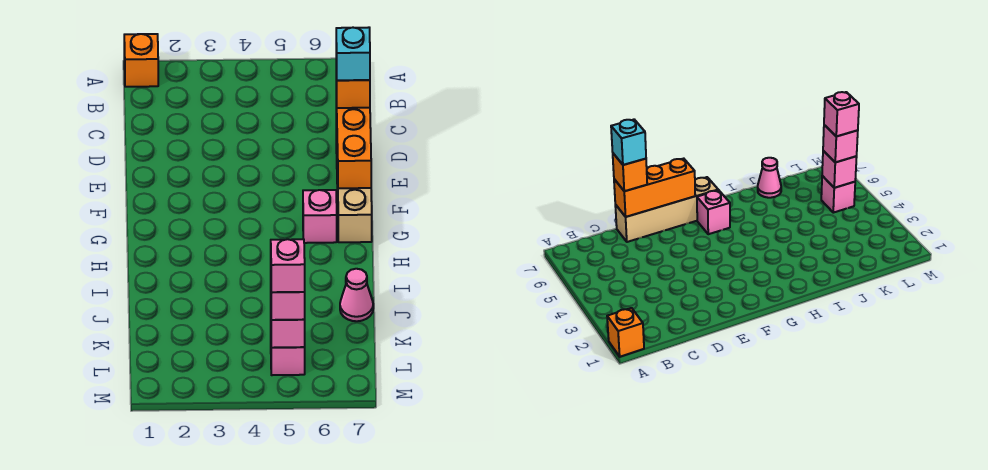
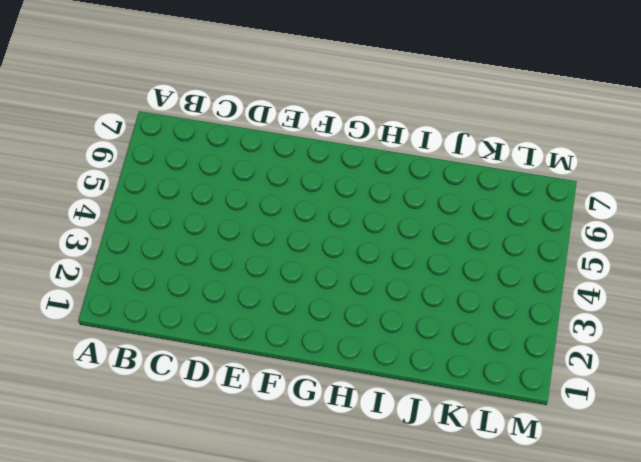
none -> orange brick A1 level 1
none -> tan brick D7:G7 level 1

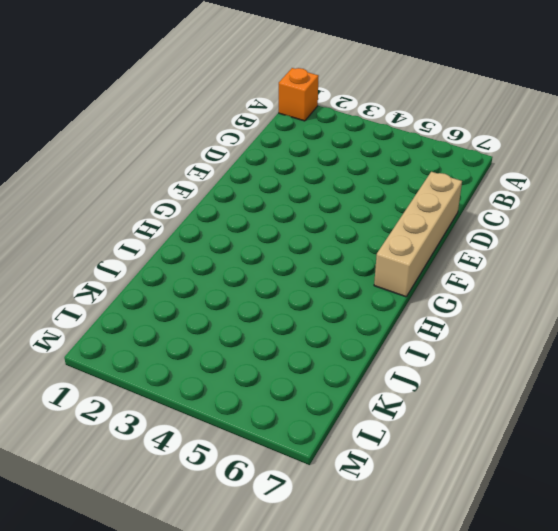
none -> pink brick G6 level 1
none -> pink cone J7 level 1

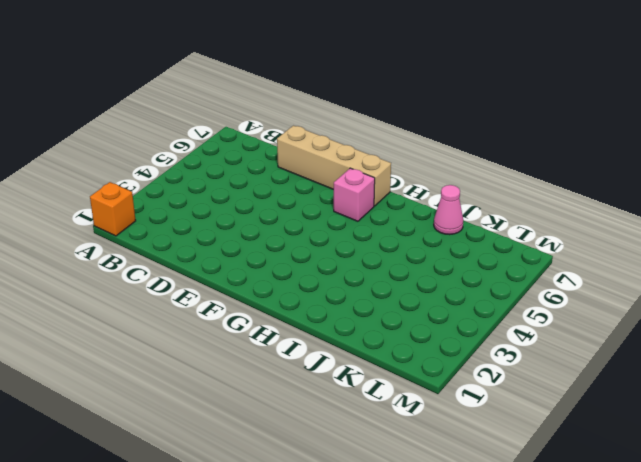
none -> pink brick L5 level 1
none -> orange brick D7:F7 level 2

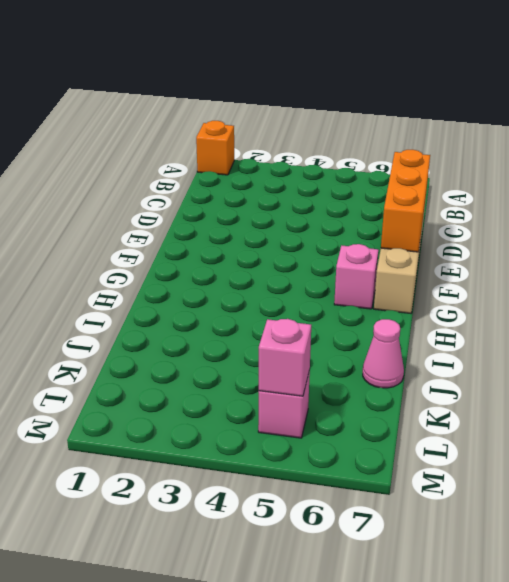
none -> orange brick D7 level 3
none -> pink brick L5 level 3

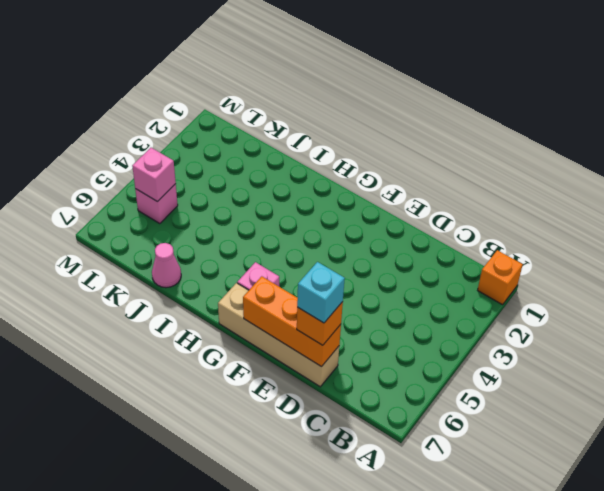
none -> pink brick L5 level 3
none -> pink brick L5 level 4

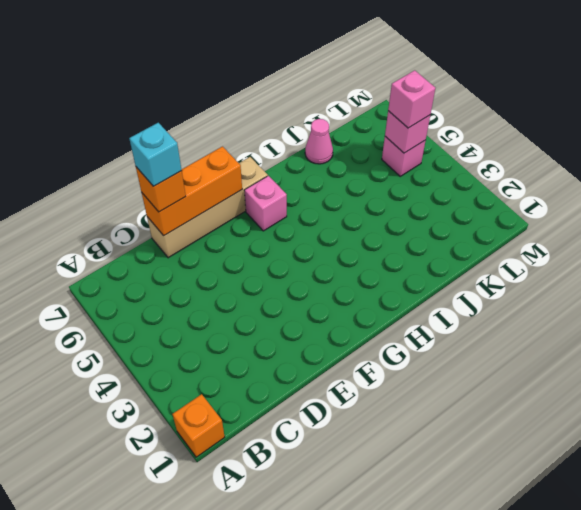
none -> pink brick L5 level 4

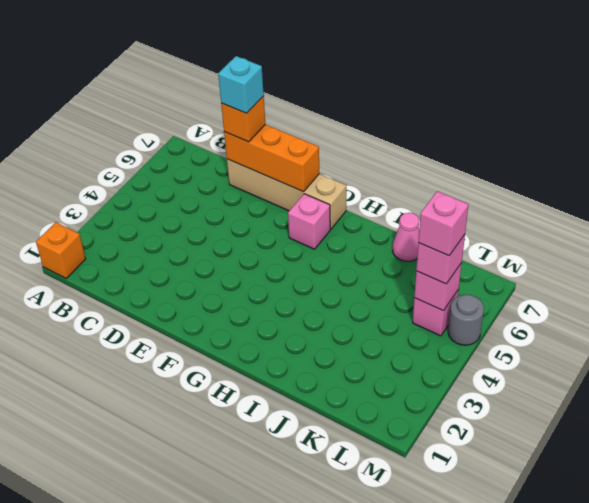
grey round brick M5 level 1 -> none

